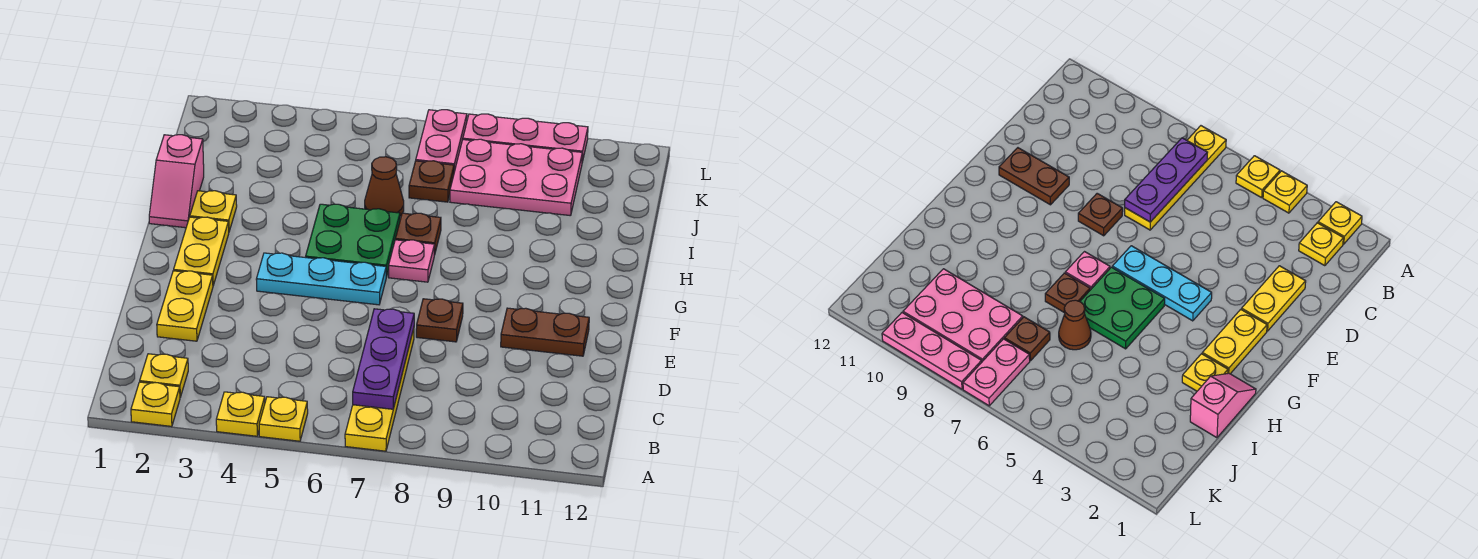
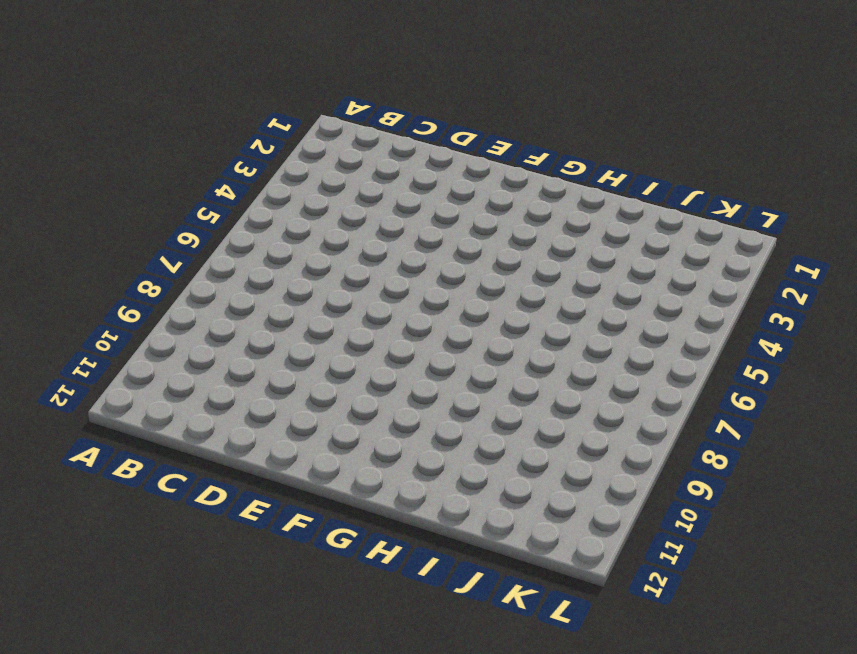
none -> yellow plate A2 level 1
none -> yellow plate A4 level 1
none -> yellow plate A5 level 1

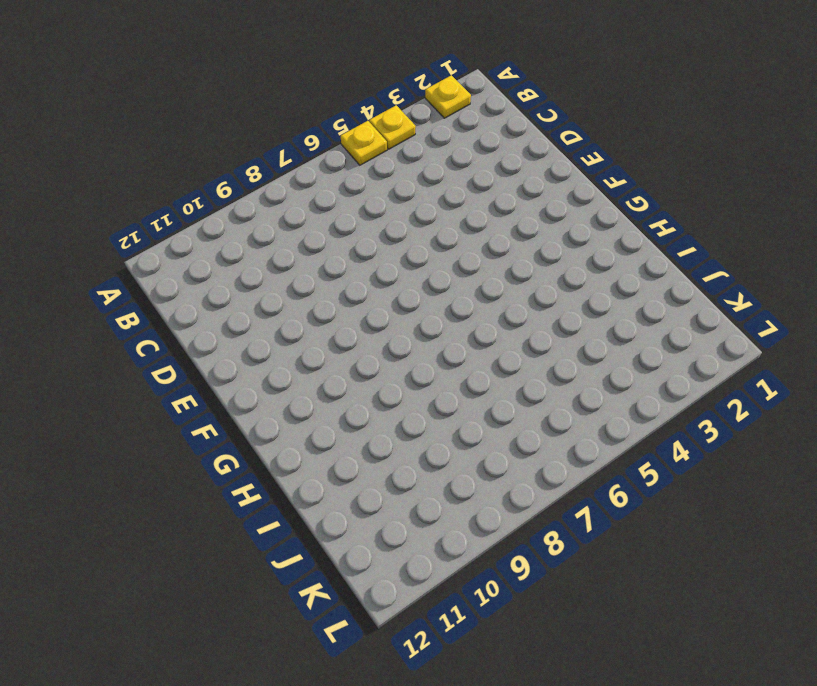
none -> yellow plate A7:D7 level 1
none -> yellow plate B2 level 1
none -> yellow plate D2:E2 level 1

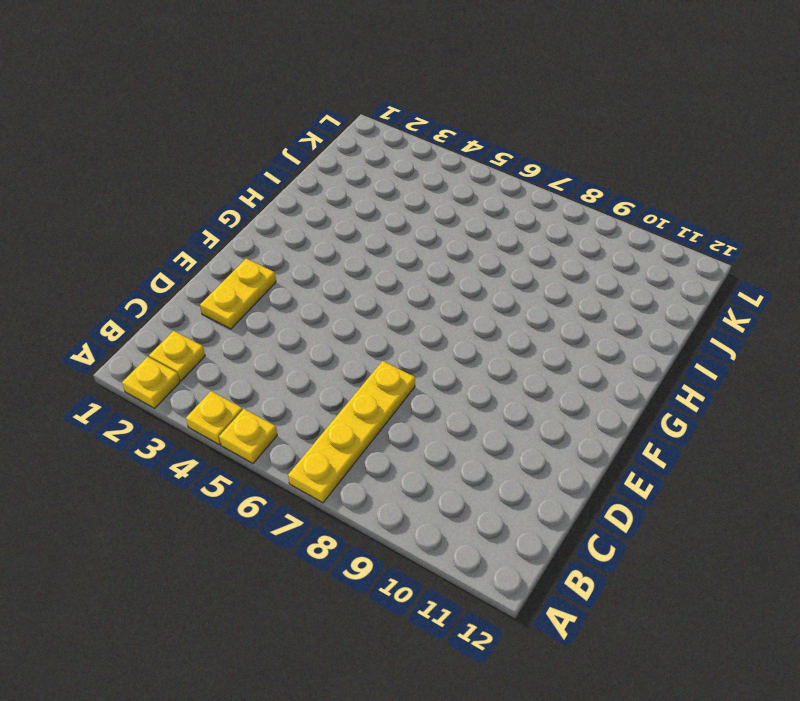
none -> brown plate E8 level 1
none -> brown plate E10:E11 level 1
none -> yellow plate F2:G2 level 1

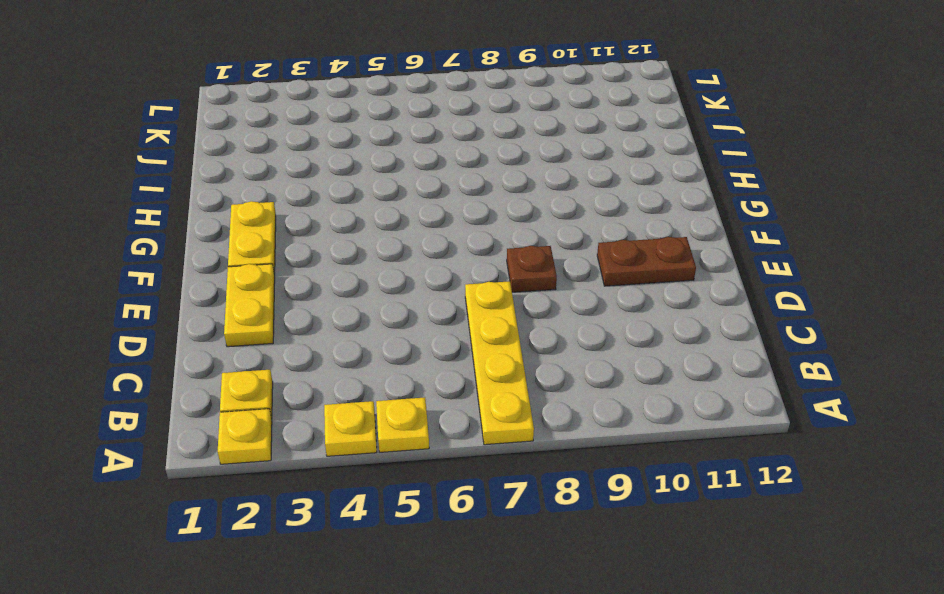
none -> cyan plate F4:F6 level 1
none -> green plate G5:H6 level 1
none -> pink plate G7 level 1

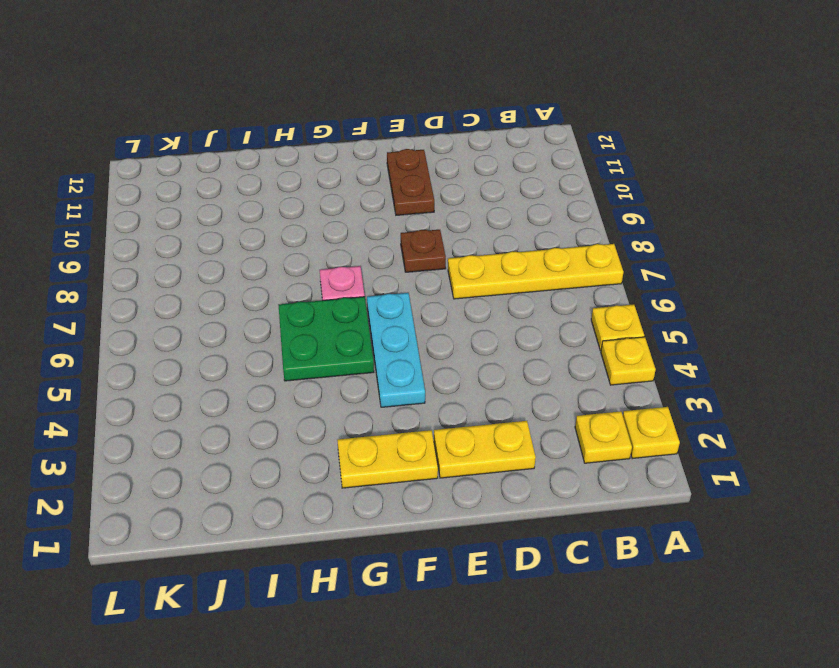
none -> pink slope H1:I1 level 1 top I
none -> yellow plate H2 level 1
none -> brown plate H7 level 1

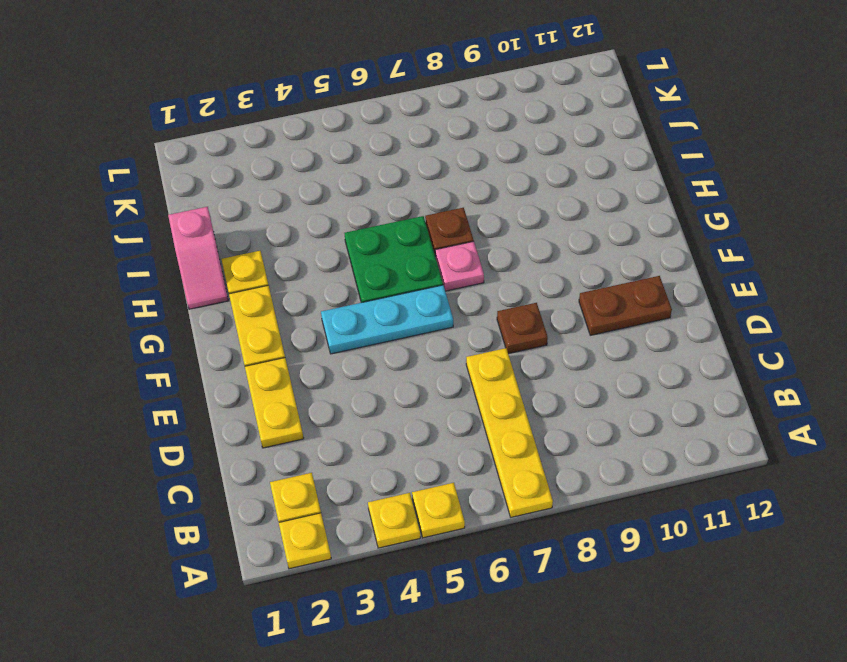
none -> brown cone I6 level 1
none -> brown plate J7 level 1
none -> pink plate J8:K10 level 1

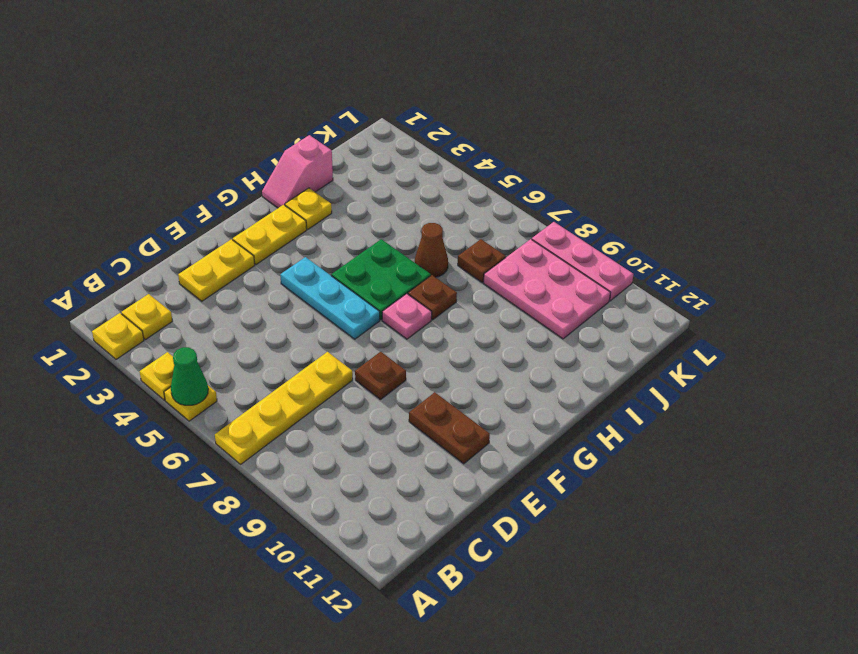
green cone A5 level 2 -> none
none -> pink plate K7:L7 level 1
none -> purple plate B7:D7 level 2

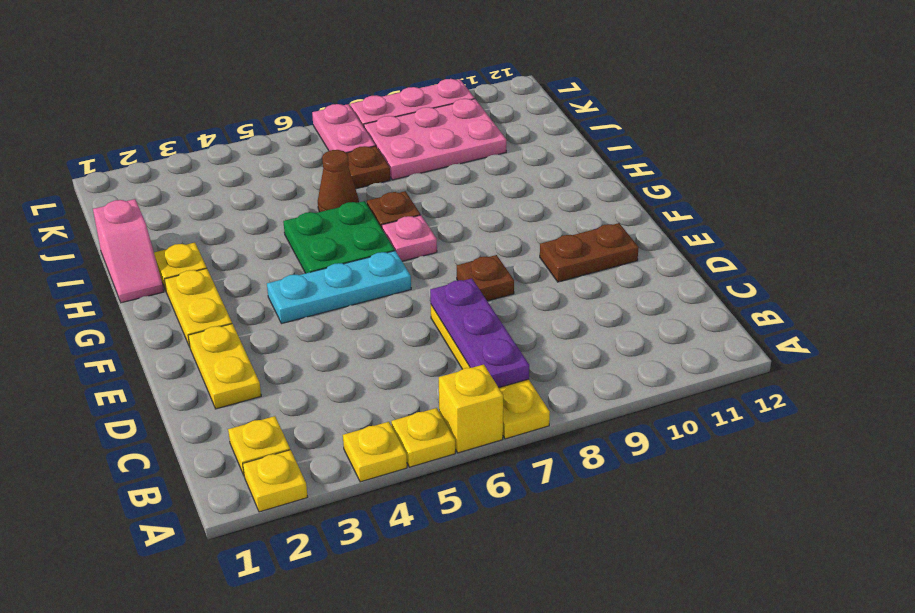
yellow brick A6 level 1 -> none

